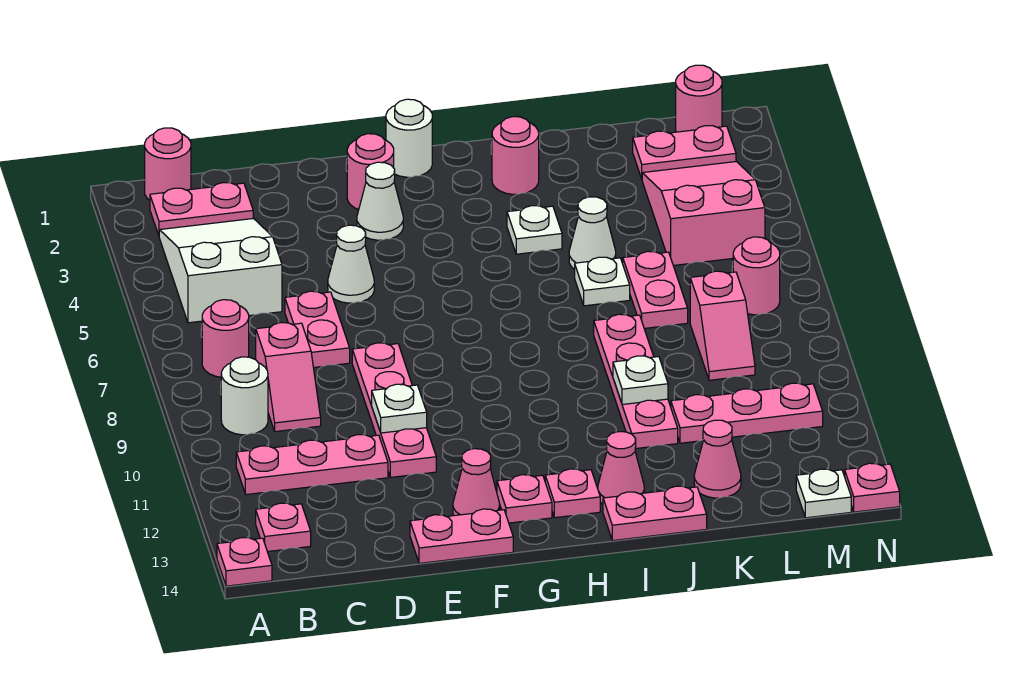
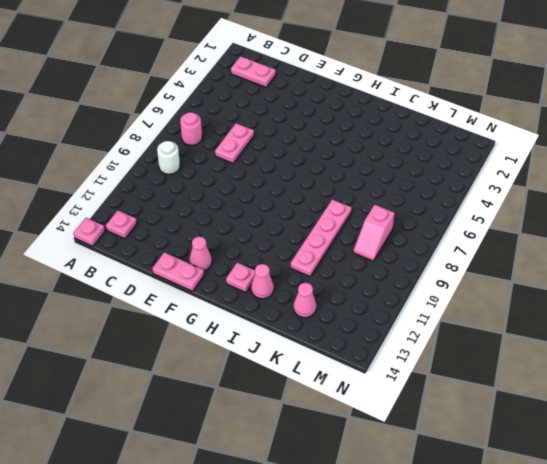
none -> pink round brick B1 level 1
none -> white slope B3:C5 level 1 top 5
none -> pink plate B11:D11 level 1
none -> pink slope C8:C9 level 1 top 8

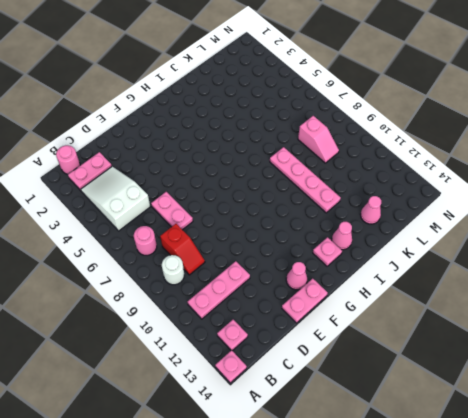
red slope C8:C9 level 1 top 8 -> pink slope C8:C9 level 1 top 8
none -> white cone E5 level 1
none -> pink plate E8:E11 level 1
none -> pink round brick F2 level 1
none -> white cone F3 level 1

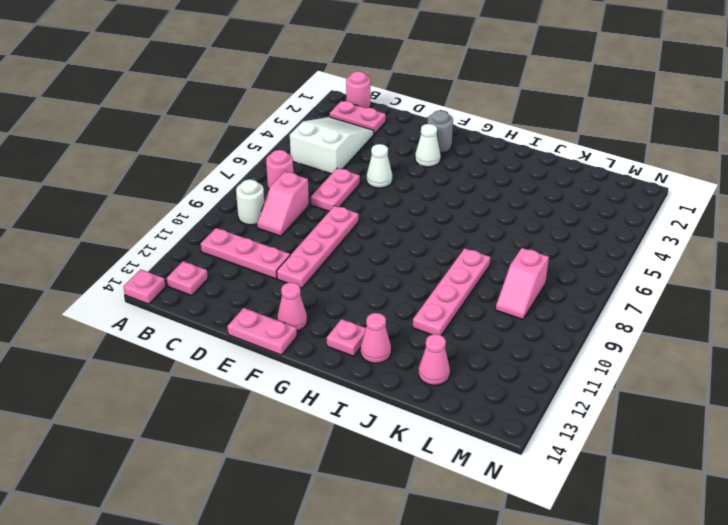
grey round brick F2 level 1 -> pink round brick F2 level 1
none -> white round brick G1 level 1
none -> pink plate G13 level 1
none -> pink round brick I2 level 1
none -> white plate I4 level 1

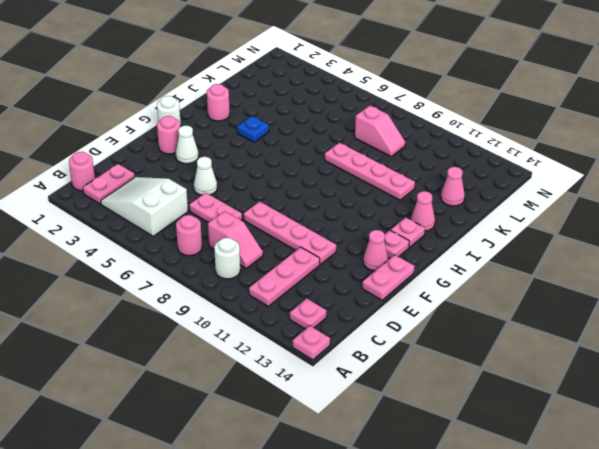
blue plate I4 level 1 -> white plate I4 level 1
none -> pink plate I14:J14 level 1
none -> white cone J5 level 1
none -> white plate J6 level 1
none -> pink plate K6:K7 level 1

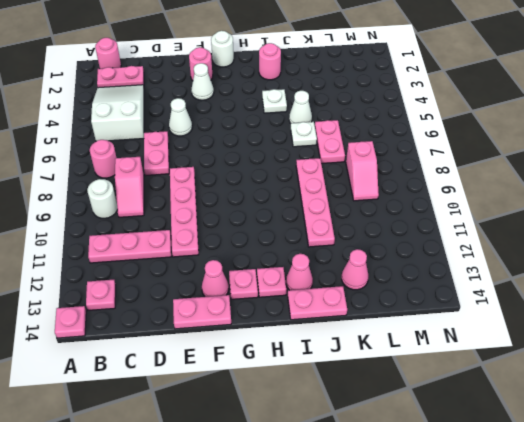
none -> pink plate K11:M11 level 1
none -> pink plate L2:M2 level 1
none -> pink slope L3:M5 level 1 top 5
none -> pink round brick M1 level 1

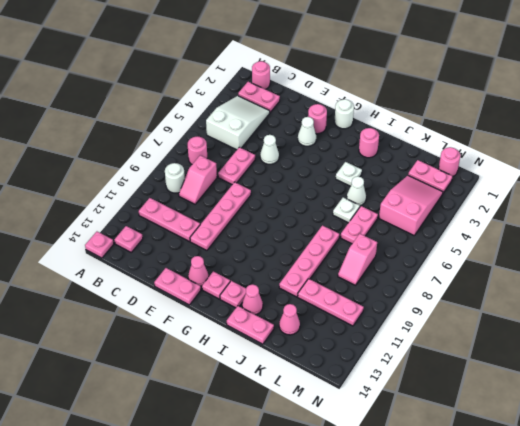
none -> pink round brick M7 level 1
none -> white plate M14 level 1
none -> pink plate N14 level 1
none -> white plate E10 level 2

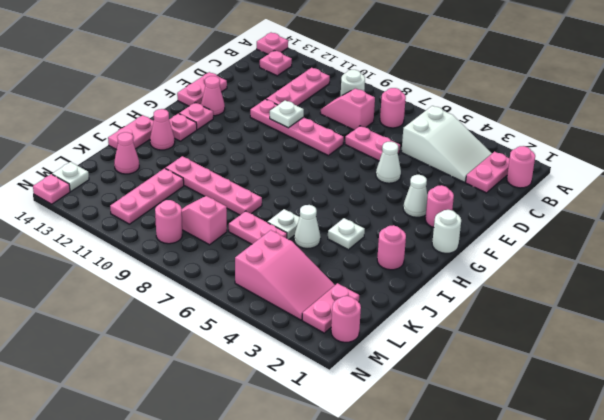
pink round brick M9 level 1 -> pink round brick M7 level 1
none -> white plate J10 level 2

